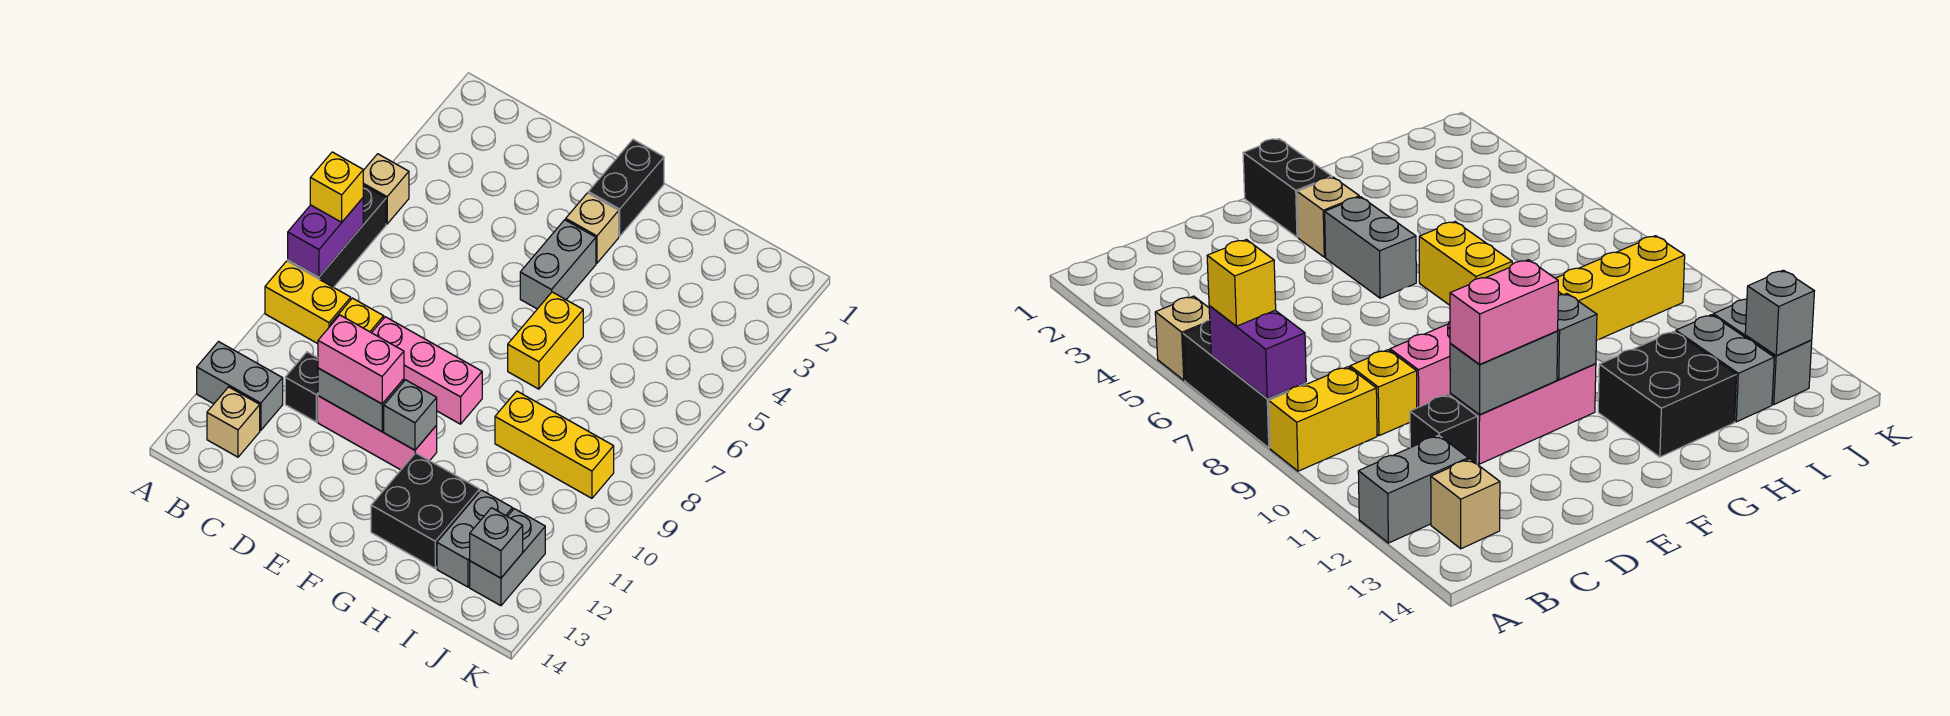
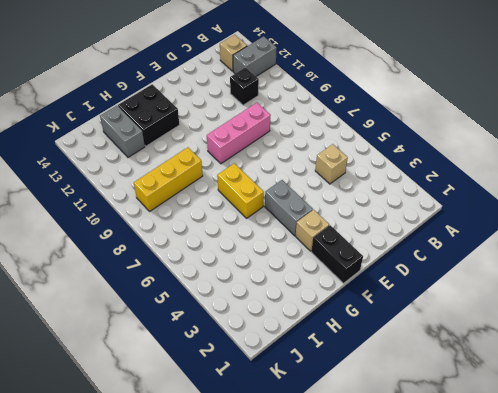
tan brick C5 level 1 -> tan brick A5 level 1
none -> black brick A6:A8 level 1
none -> yellow brick A9:B9 level 1
none -> yellow brick C9 level 1

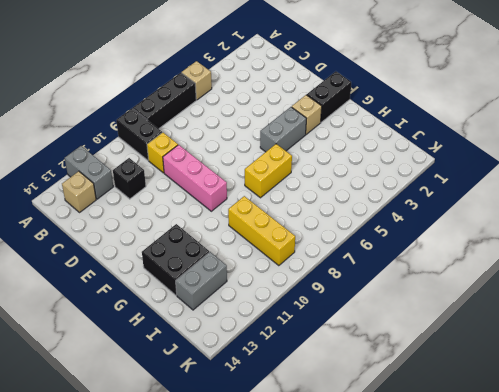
black brick A9:B9 level 1 -> yellow brick A9:B9 level 1
none -> pink brick D11:F11 level 1
none -> grey brick J12:J13 level 1
none -> purple brick A7:A8 level 2

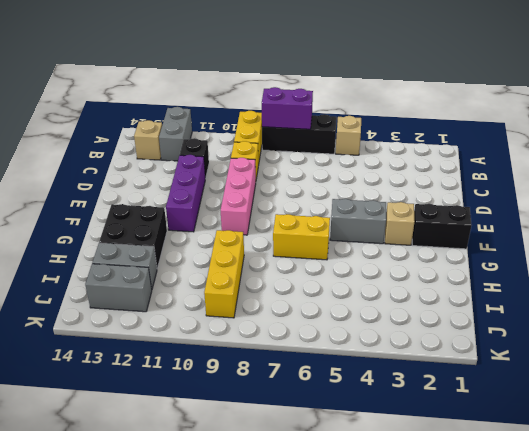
purple brick D11:F11 level 1 -> pink brick D11:F11 level 1
none -> grey brick D11:E11 level 2
none -> grey brick F11 level 2
none -> grey brick J13 level 2

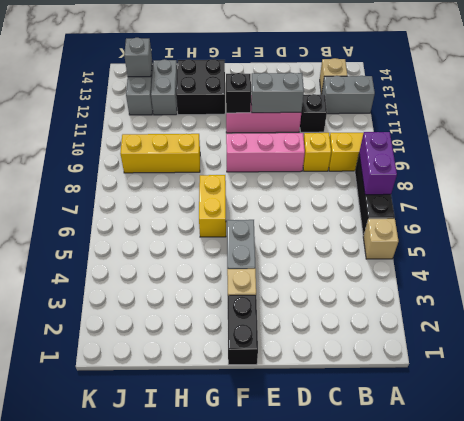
black brick F11 level 2 -> grey brick F11 level 2
none -> yellow brick A7 level 3
none -> pink brick D11:E11 level 3

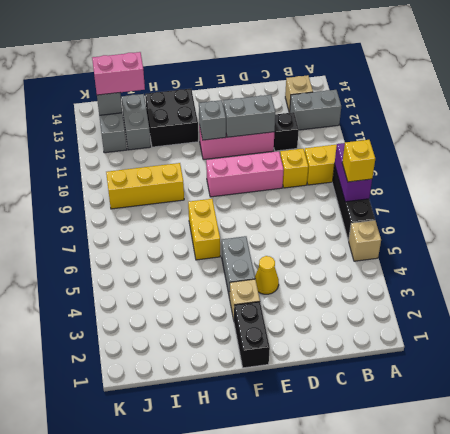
yellow cone E4 level 1 -> none
pink brick I13:J13 level 3 -> pink brick D11:E11 level 3

